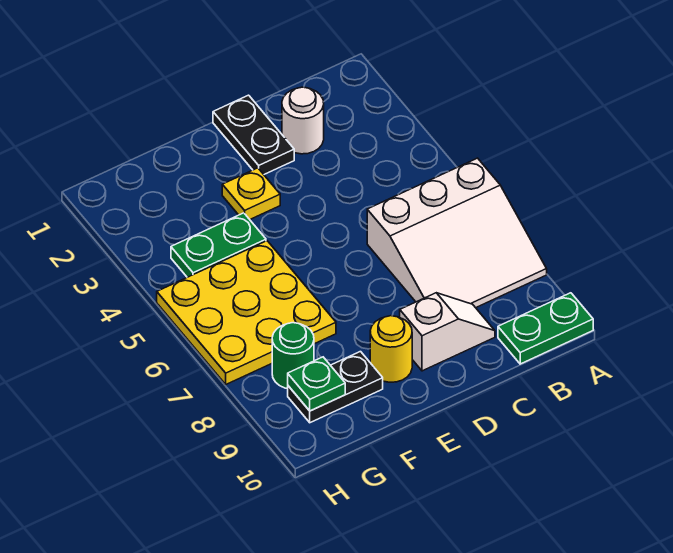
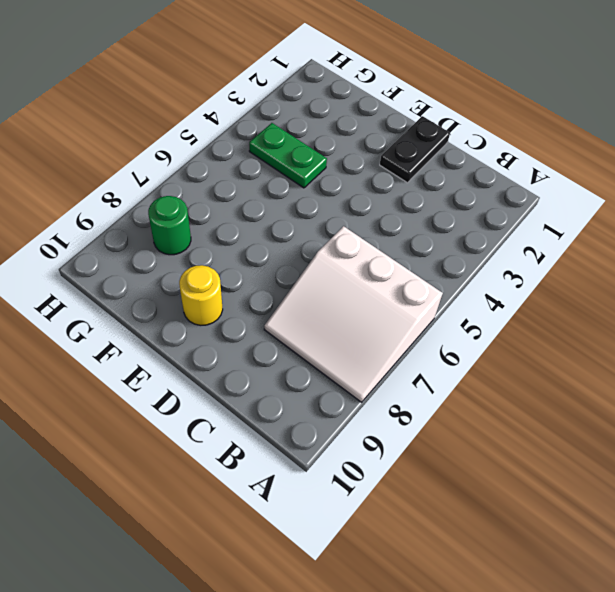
none -> green plate A10:B10 level 1
none -> white round brick C2 level 1
none -> white slope C9:D9 level 1 top D

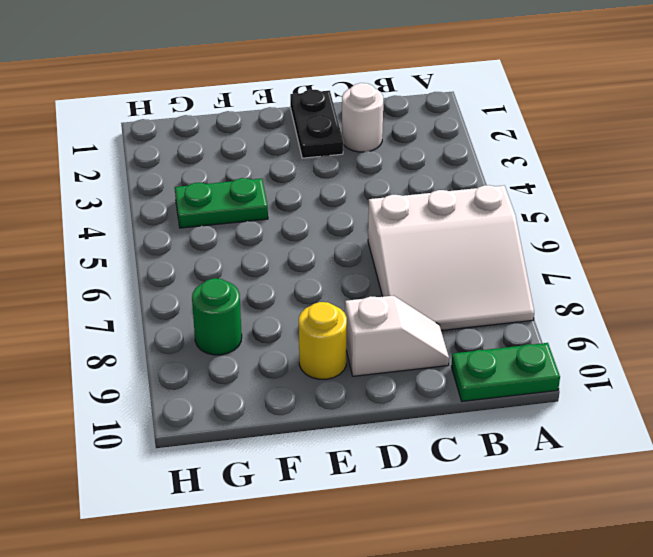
none -> yellow plate E3 level 1
none -> yellow plate F5:H7 level 1
none -> black plate F9:G9 level 1

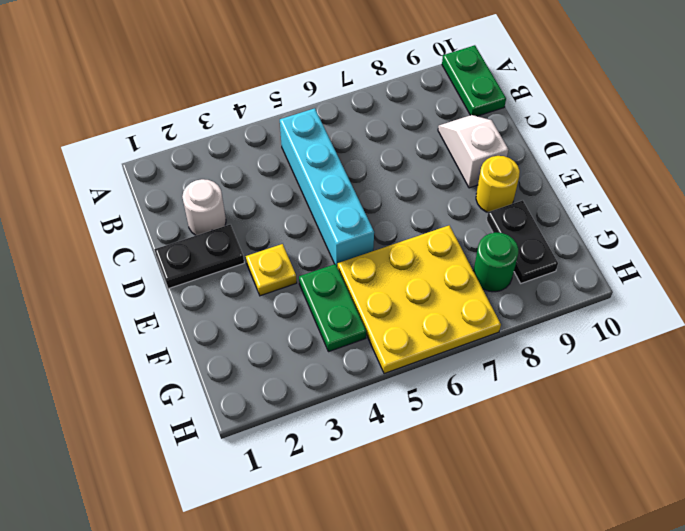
cyan brick B5:E5 level 1 -> none
none -> white slope A6:C8 level 1 top 6
none -> green plate G9 level 2

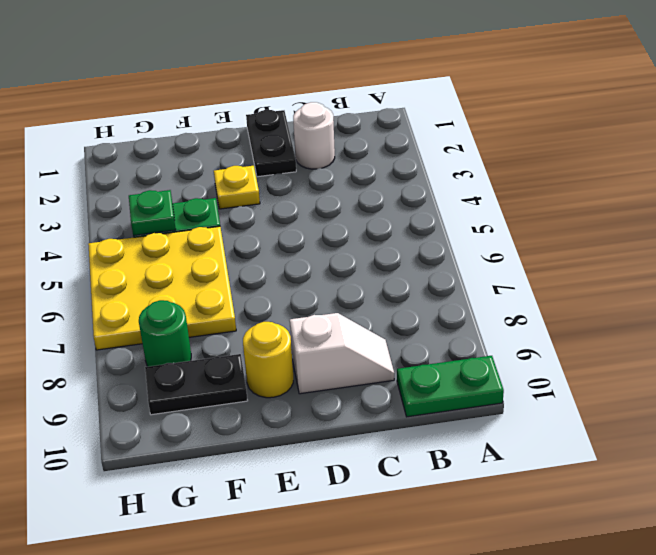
green plate G4 level 2 -> green plate G9 level 2
none -> white slope A6:C8 level 1 top 6

